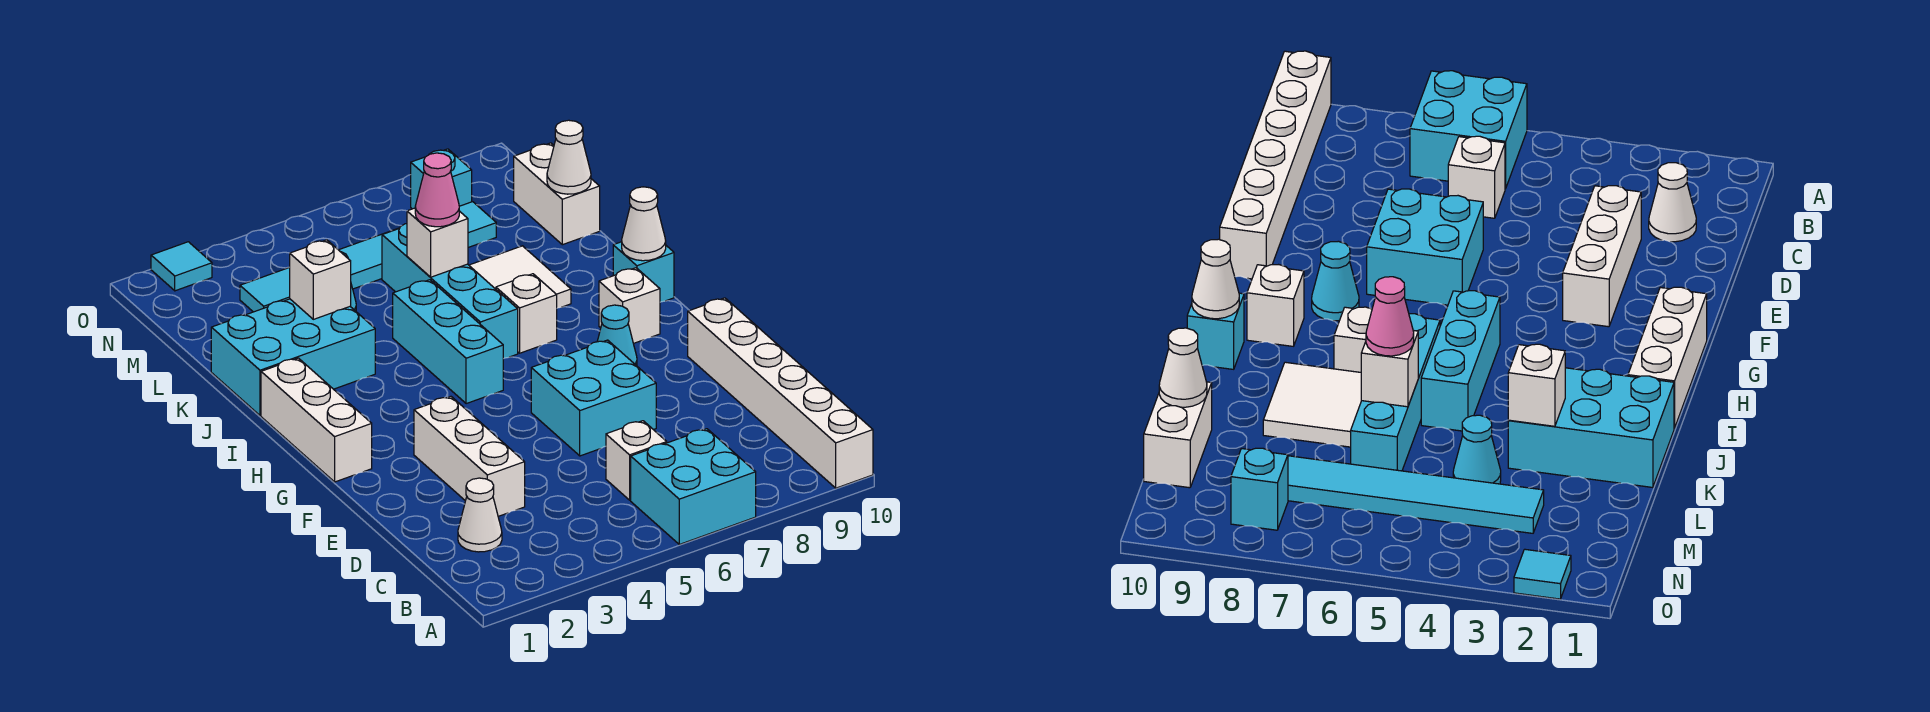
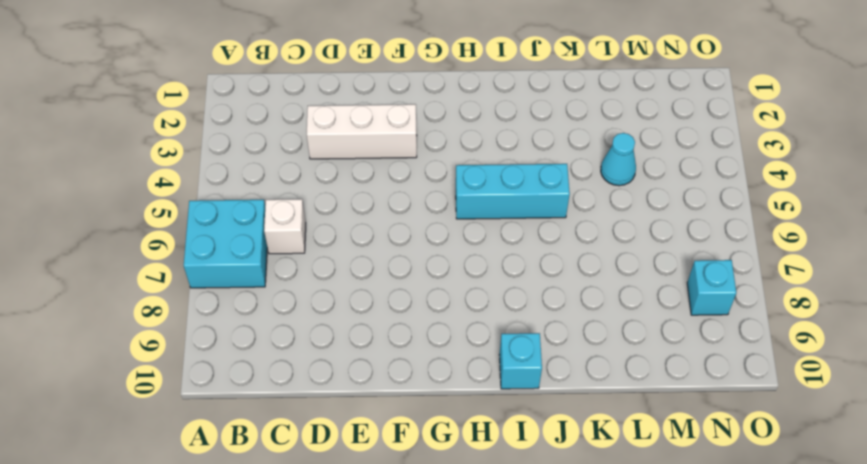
none -> white brick A10:F10 level 1
none -> white cone C2 level 1
none -> cyan brick E6:F7 level 1

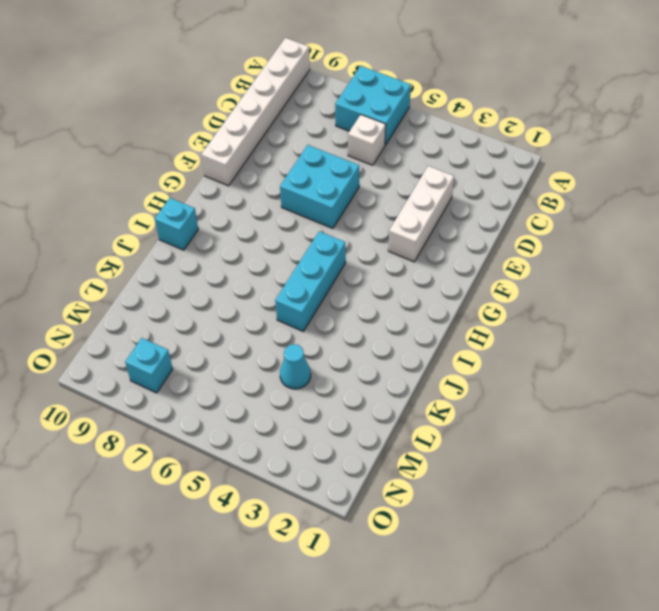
none -> white cone C2 level 1
none -> white brick G1:I1 level 1
none -> cyan cone G8 level 1

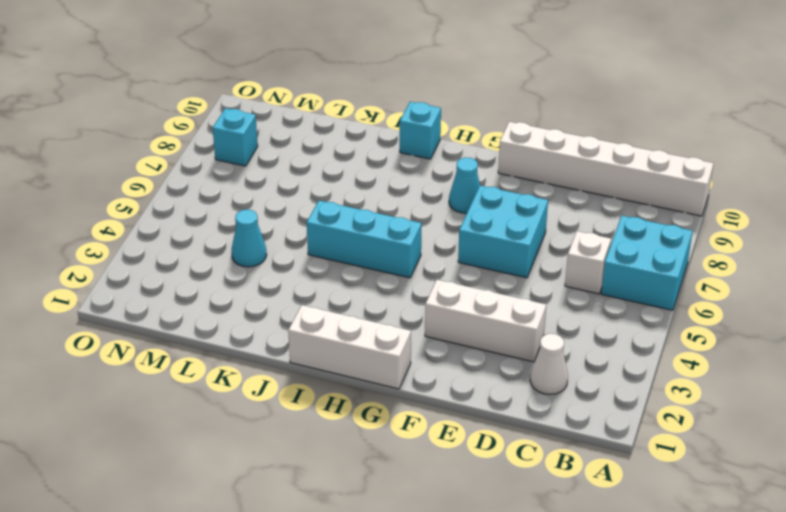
none -> white brick H9 level 1
none -> cyan brick I6:L6 level 1
none -> white brick I7 level 1

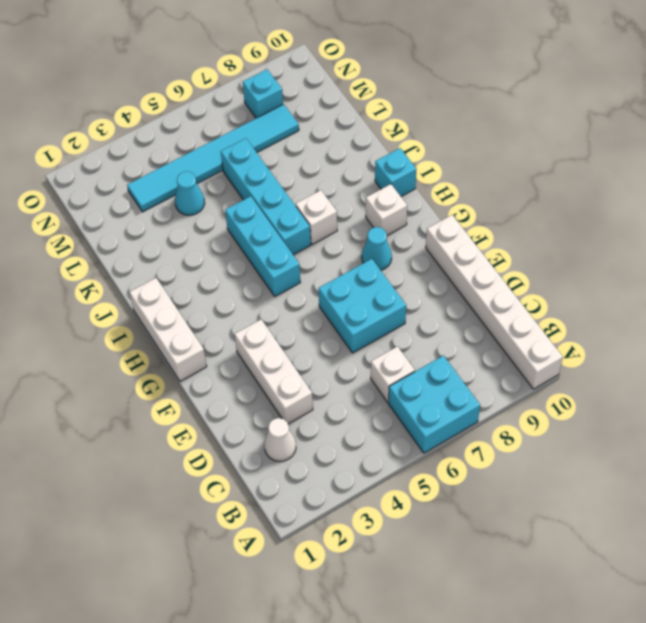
none -> cyan brick J1:K3 level 1
none -> white tile J7:K8 level 1
none -> white brick L10:M10 level 1

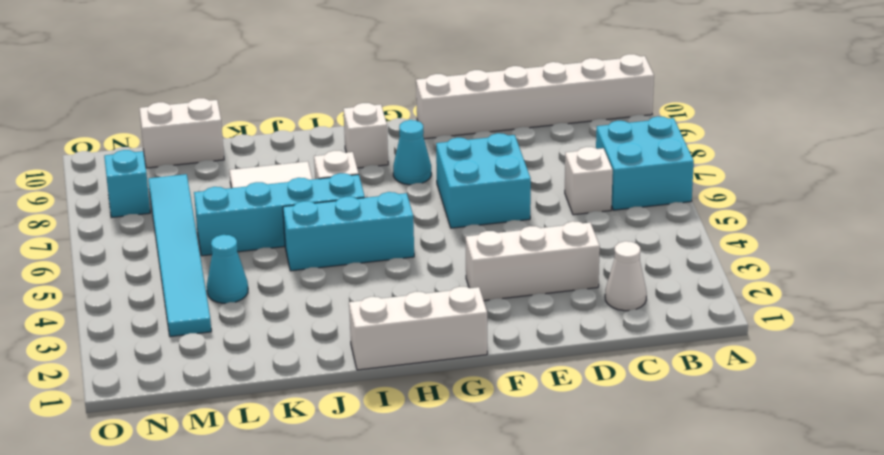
none -> cyan brick I10 level 1
none -> cyan brick J1:K3 level 1
none -> cyan tile O2 level 1

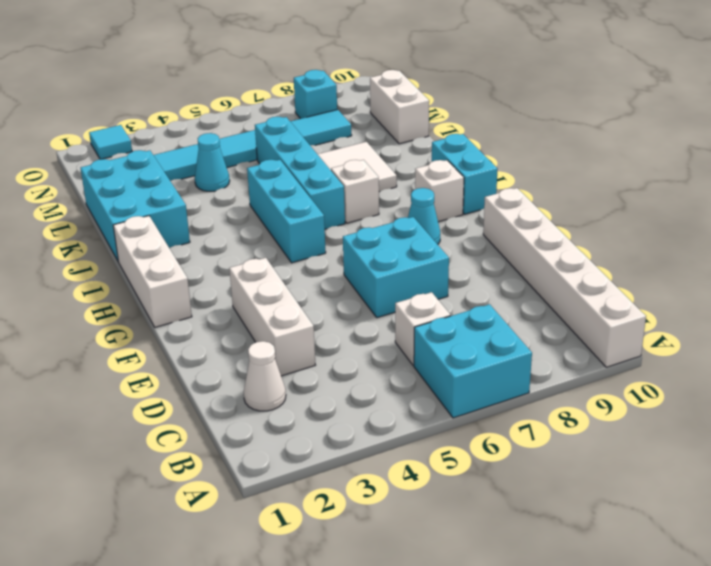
cyan brick H10:I10 level 1 -> cyan brick I10 level 1
cyan brick J1:L2 level 1 -> cyan brick J1:K3 level 1
none -> white cone I10 level 2
none -> white brick K3 level 2
none -> white brick K6 level 2

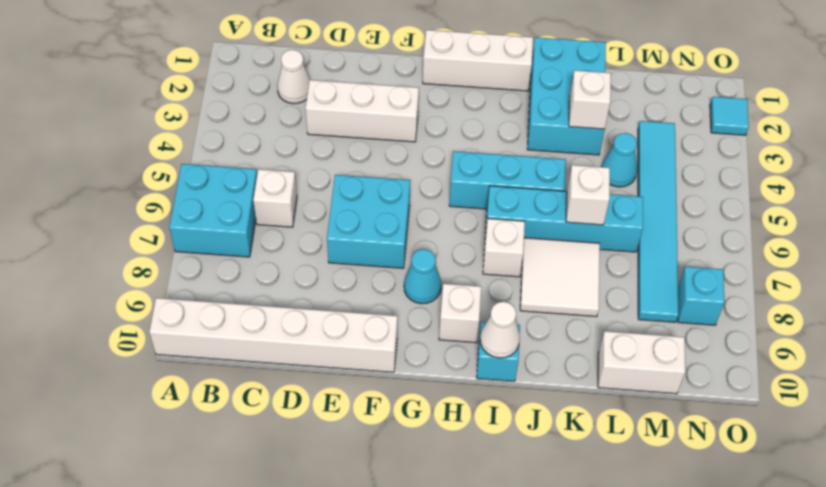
none -> white cone L10 level 2
none -> pink cone K6 level 3

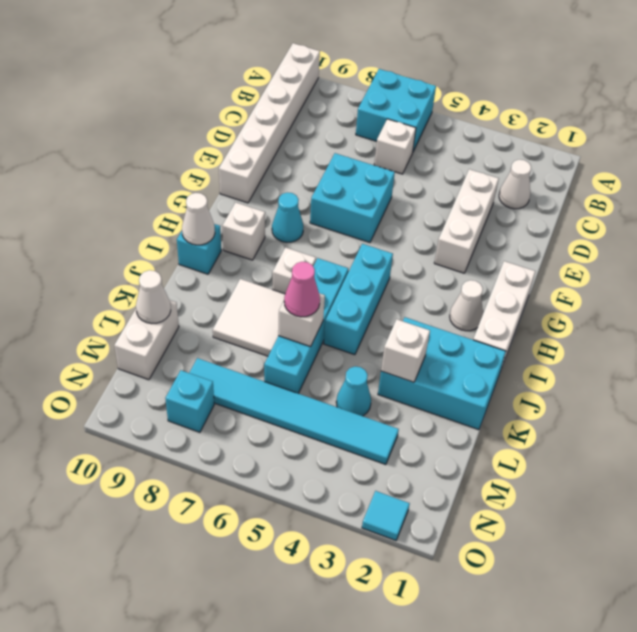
white cone H2 level 1 -> none

